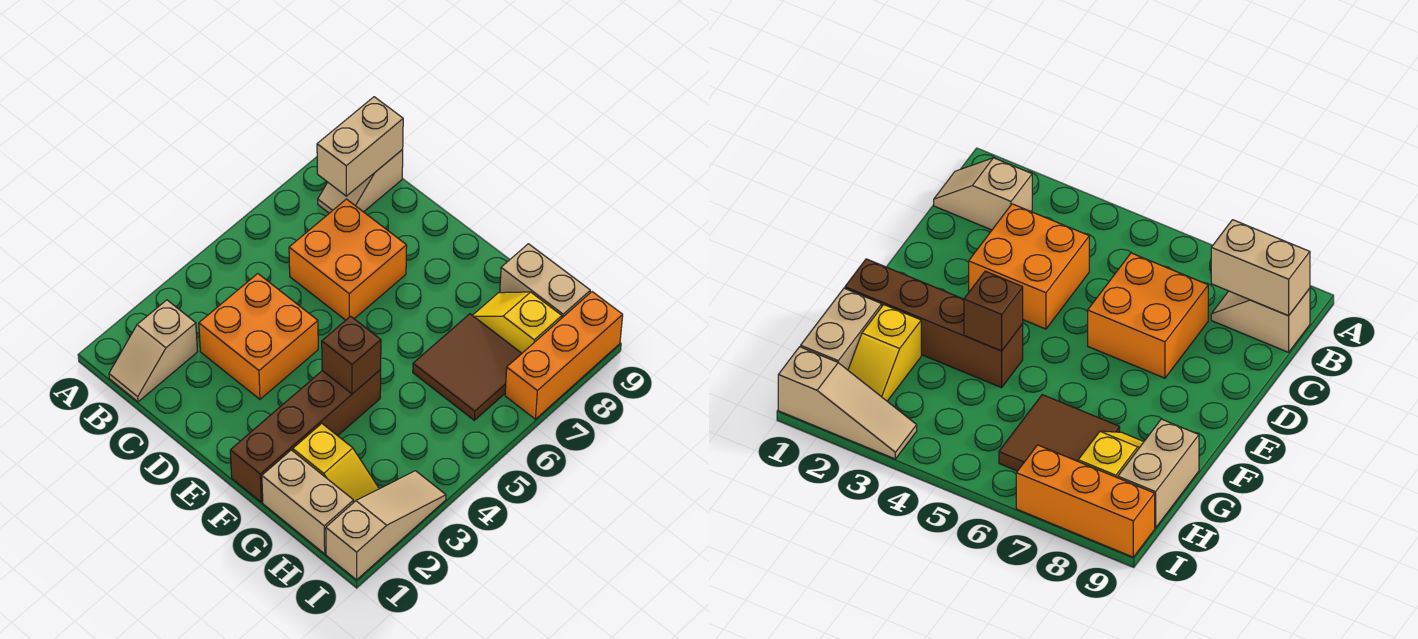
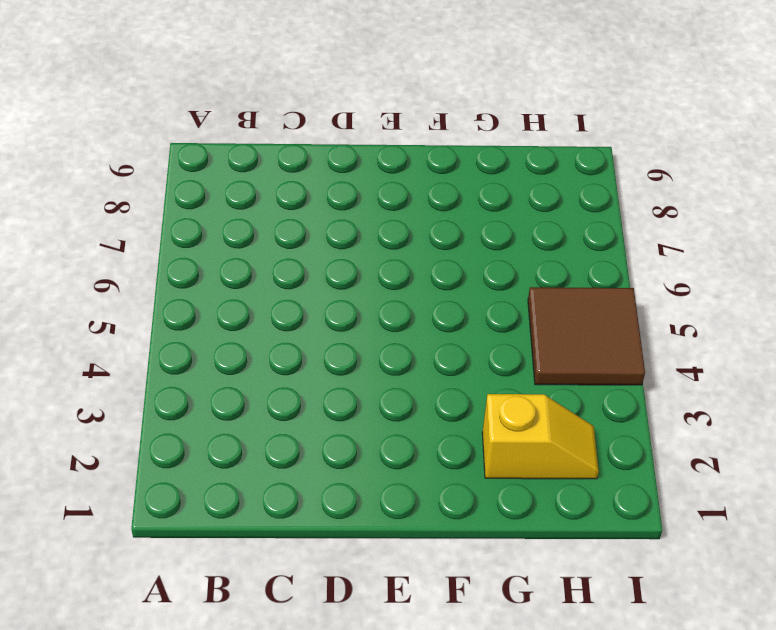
brown tile H4:I5 level 1 -> brown tile G6:H7 level 1
none -> tan slope B1:B2 level 1 top 2
none -> tan slope B8:B9 level 1 top 9
none -> orange brick C3:D4 level 1

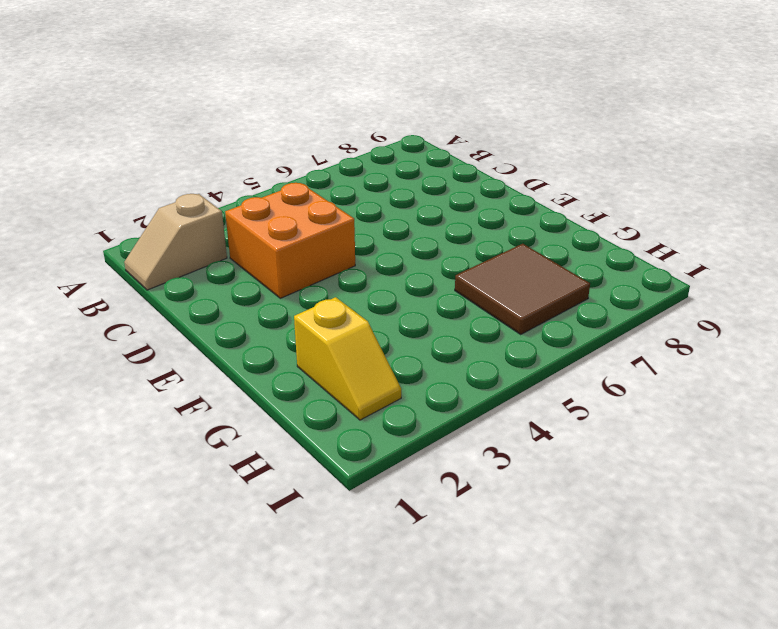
none -> tan slope B8:B9 level 1 top 9
none -> orange brick C6:D7 level 1
none -> brown brick F1:F4 level 1

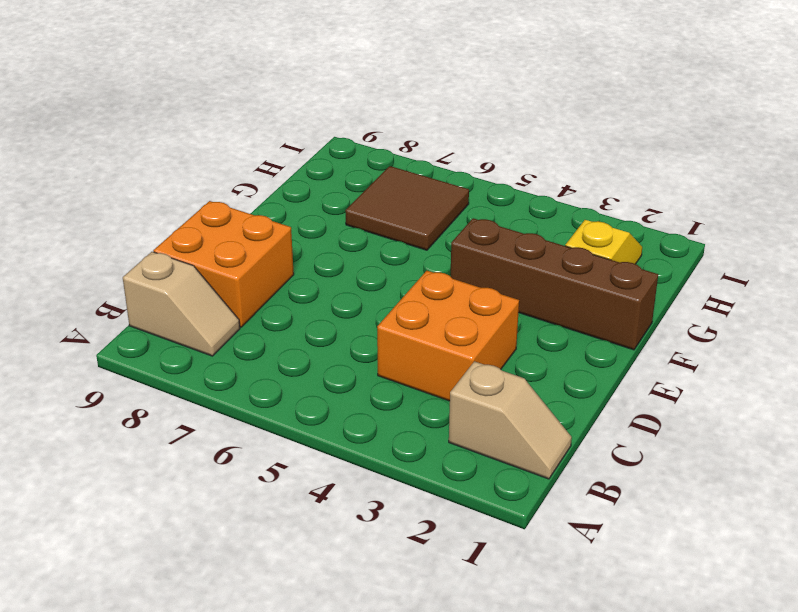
orange brick C8:D9 level 1 -> orange brick C6:D7 level 1
none -> tan brick G1:H1 level 1
none -> yellow slope G8:H8 level 1 top H
none -> tan brick G9:H9 level 1

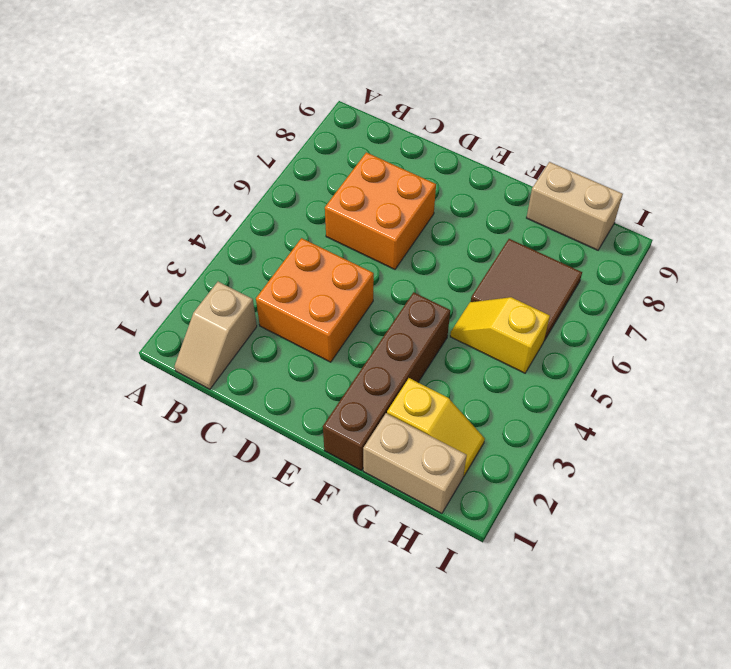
yellow slope G5:H5 level 1 top H -> yellow slope G8:H8 level 1 top H
none -> tan slope B8:B9 level 1 top 9
none -> tan slope I1:I3 level 1 top 1
none -> orange brick I7:I9 level 1

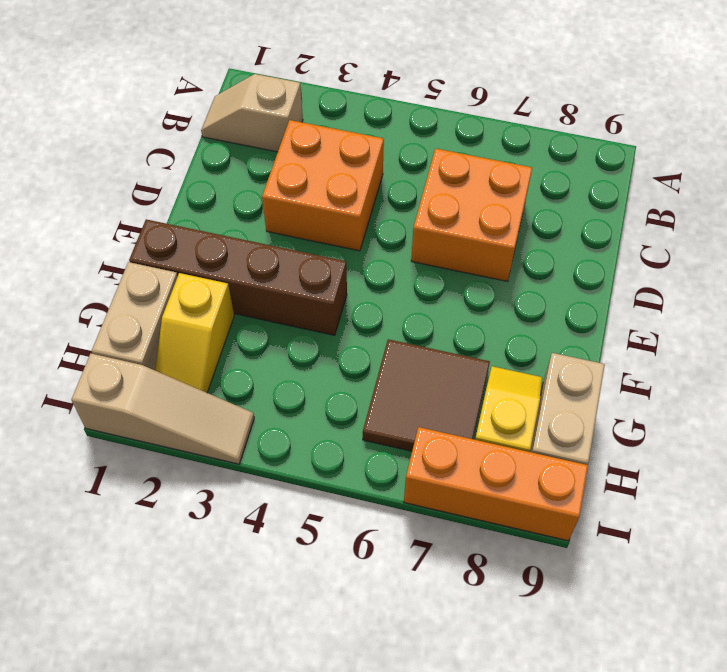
none -> tan slope B8:B9 level 1 top 9
none -> tan brick B8:B9 level 2
none -> brown brick F4 level 2

